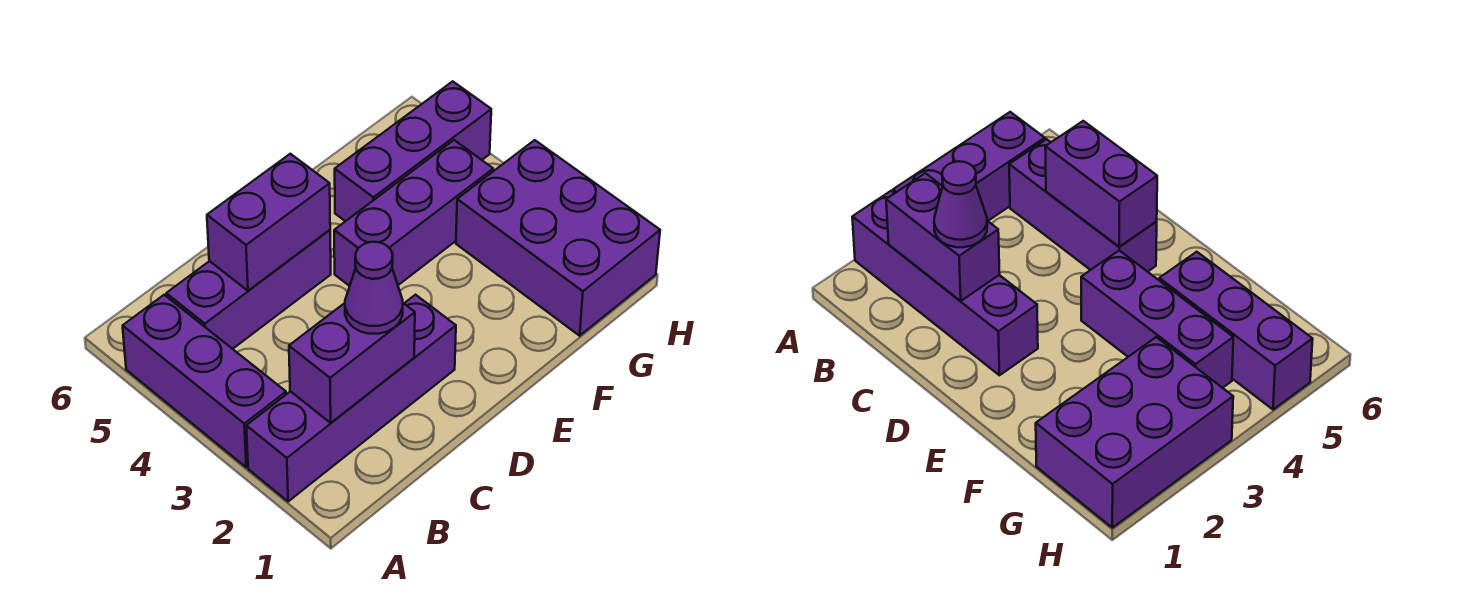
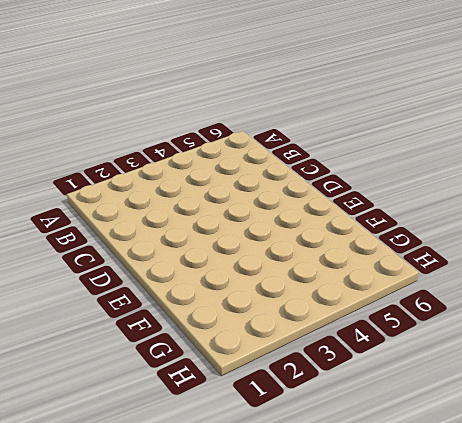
none -> purple brick A2:D2 level 1
none -> purple brick A3:A5 level 1

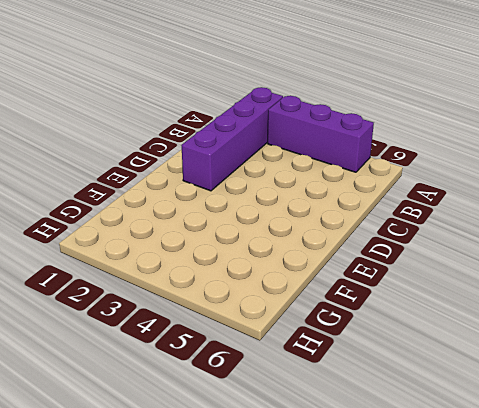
none -> purple brick B5:D5 level 1
none -> purple brick E4:G4 level 1

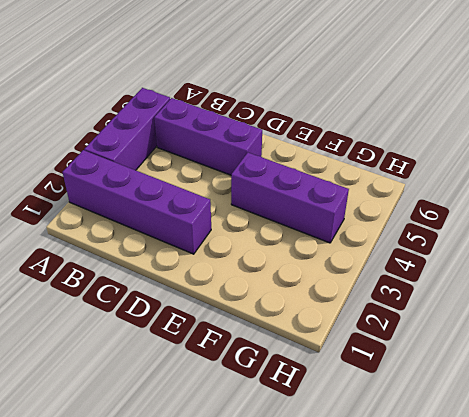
none -> purple brick F5:H5 level 1
none -> purple brick G1:H3 level 1

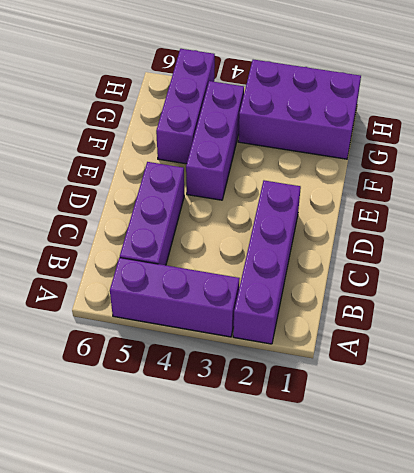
none -> purple brick B2:C2 level 2
none -> purple brick C5:D5 level 2

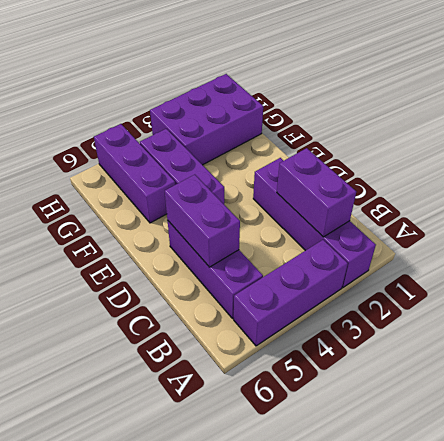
none -> purple cone C2 level 3

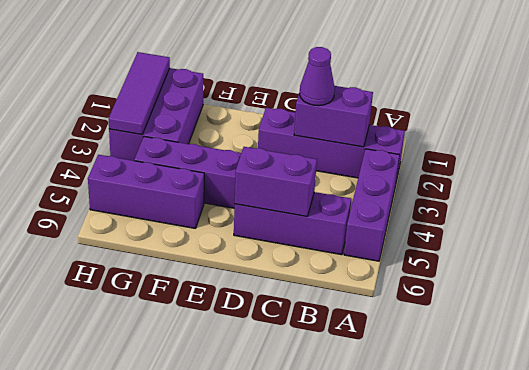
purple tile H1:H3 level 2 -> none

